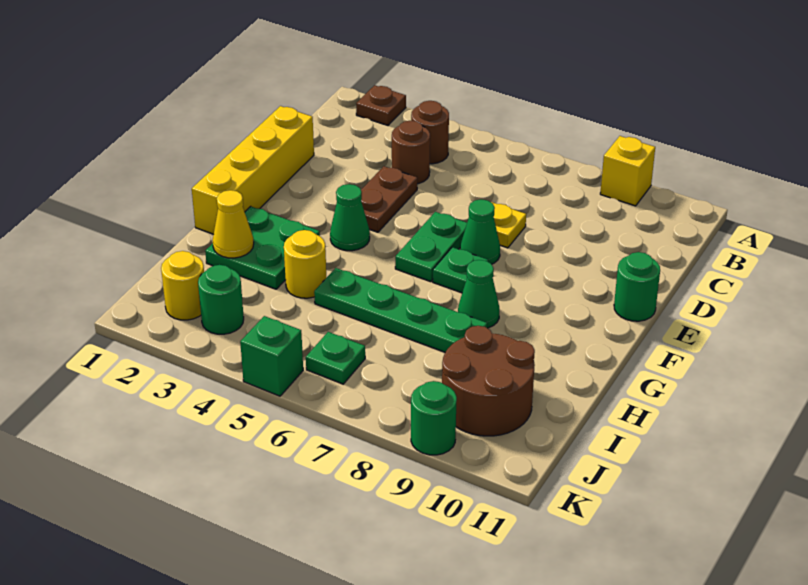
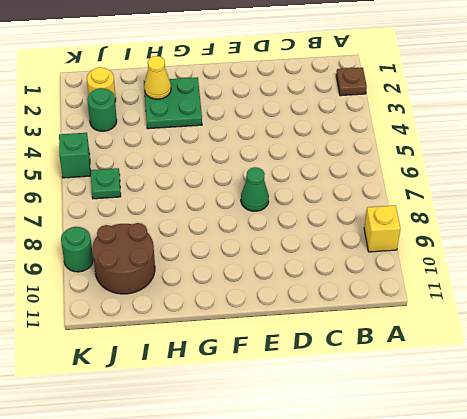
none -> brown round brick B4 level 1
none -> brown round brick C4 level 1
none -> yellow brick D1:G1 level 1

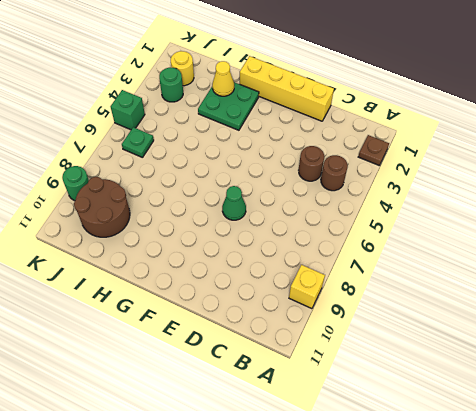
none -> brown plate D4:E4 level 1
none -> yellow plate D7 level 1
none -> green plate E6:F6 level 1

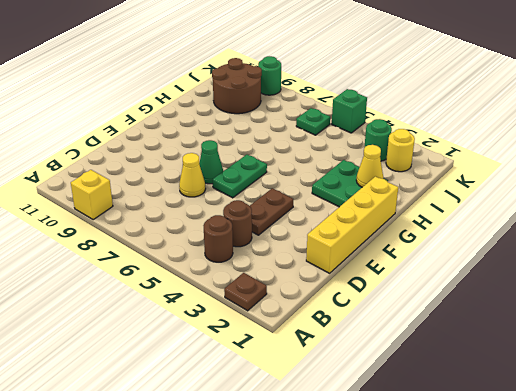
yellow cone D7 level 1 -> yellow plate D7 level 1
none -> green round brick E11 level 1
none -> green cone F4 level 1
none -> green plate F7 level 1

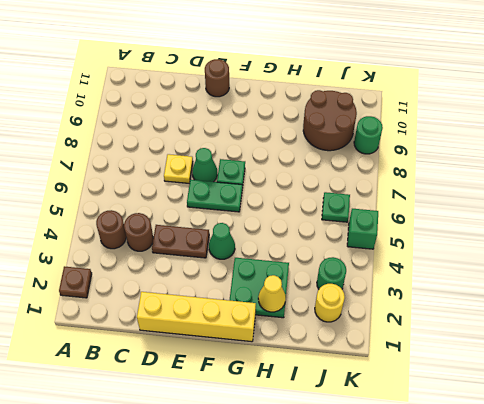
brown round brick E11 level 1 -> green round brick E11 level 1
none -> yellow brick A9 level 1
none -> green cone G8 level 1
none -> yellow round brick H4 level 1

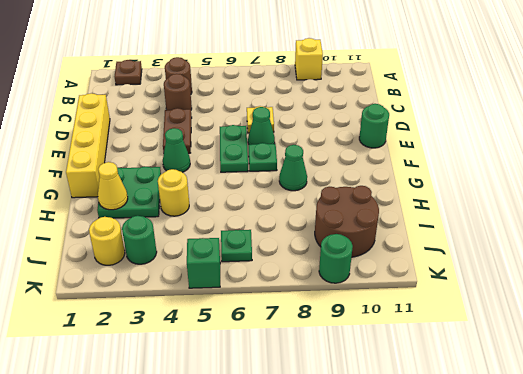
none -> green plate H5:H8 level 1

